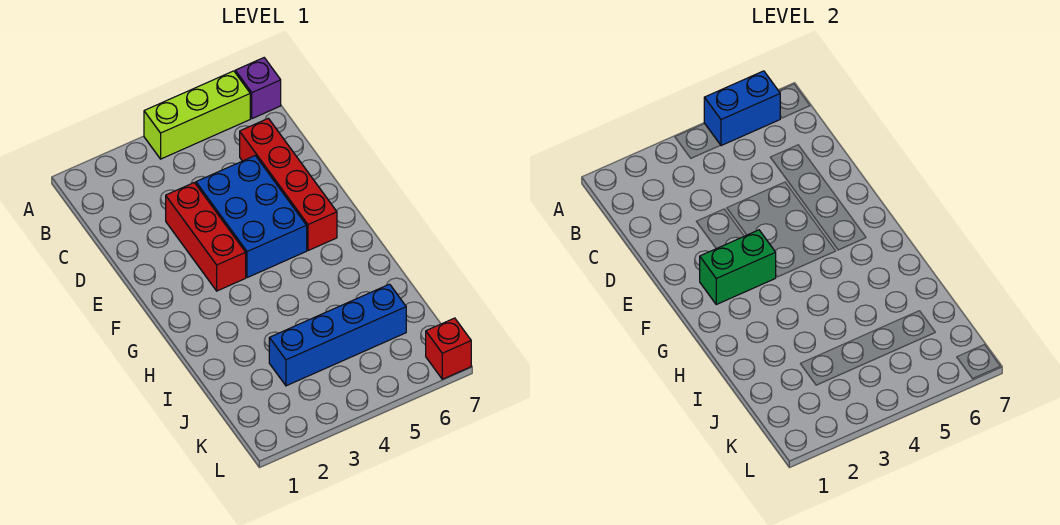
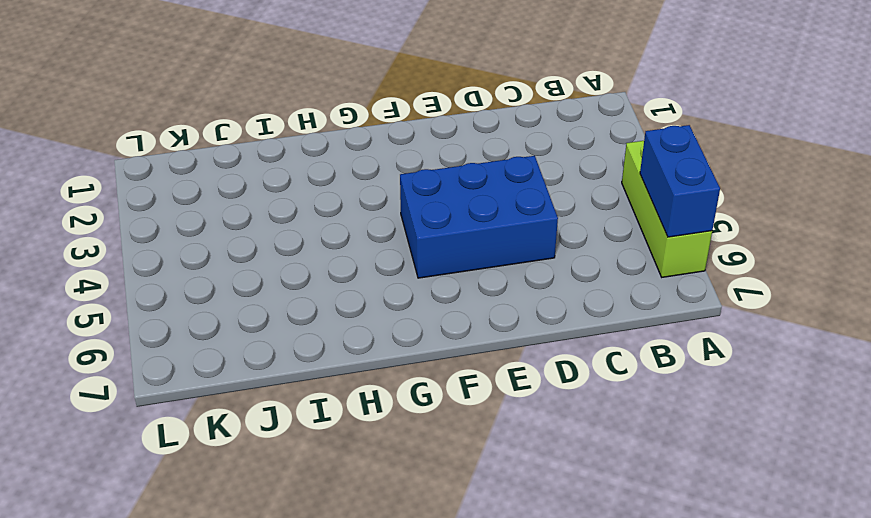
none -> purple brick A7 level 1
none -> red brick C6:F6 level 1

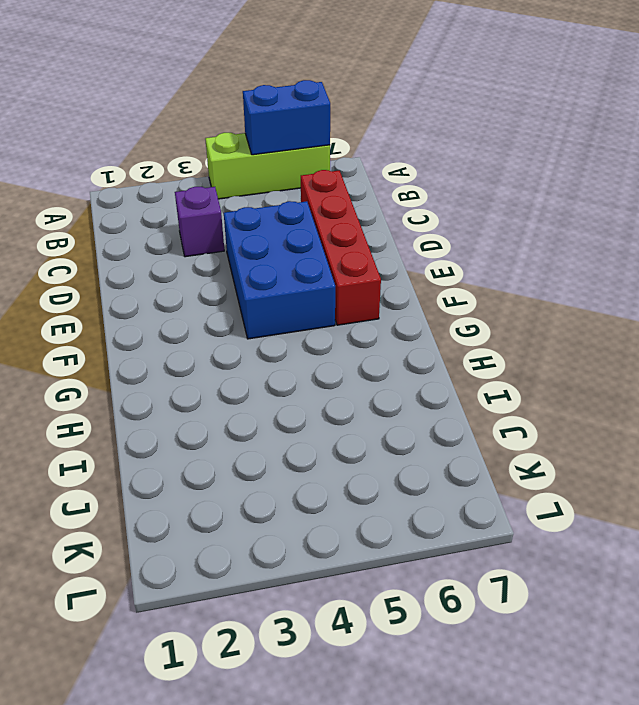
purple brick C3 level 1 -> purple brick A7 level 1
none -> red brick D3:F3 level 1
none -> blue brick J3:J6 level 1

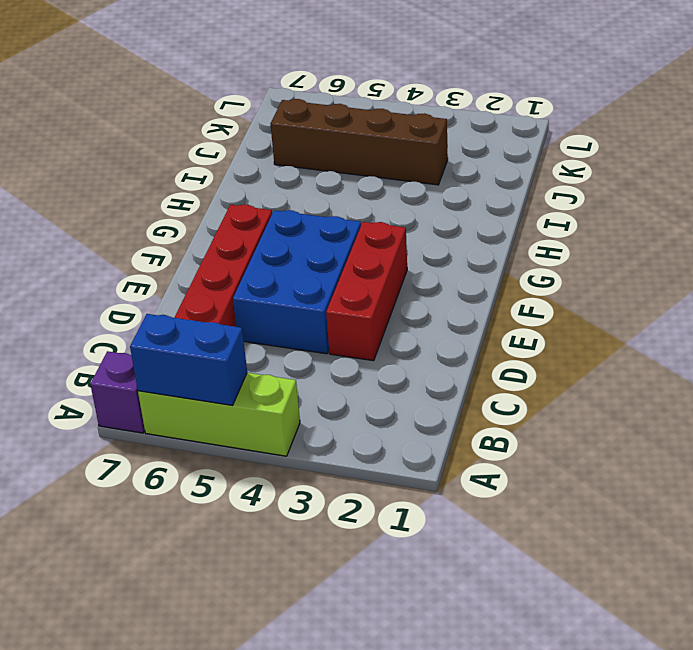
brown brick J3:J6 level 1 -> blue brick J3:J6 level 1
none -> red brick L7 level 1
none -> green brick F2:F3 level 2

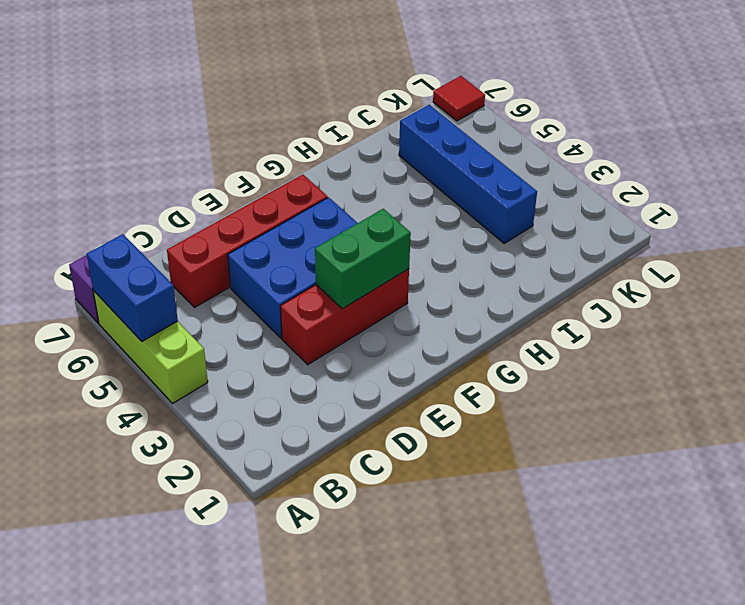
green brick E3:F3 level 2 -> green brick F2:F3 level 2
red tile L7 level 1 -> red brick L7 level 1

